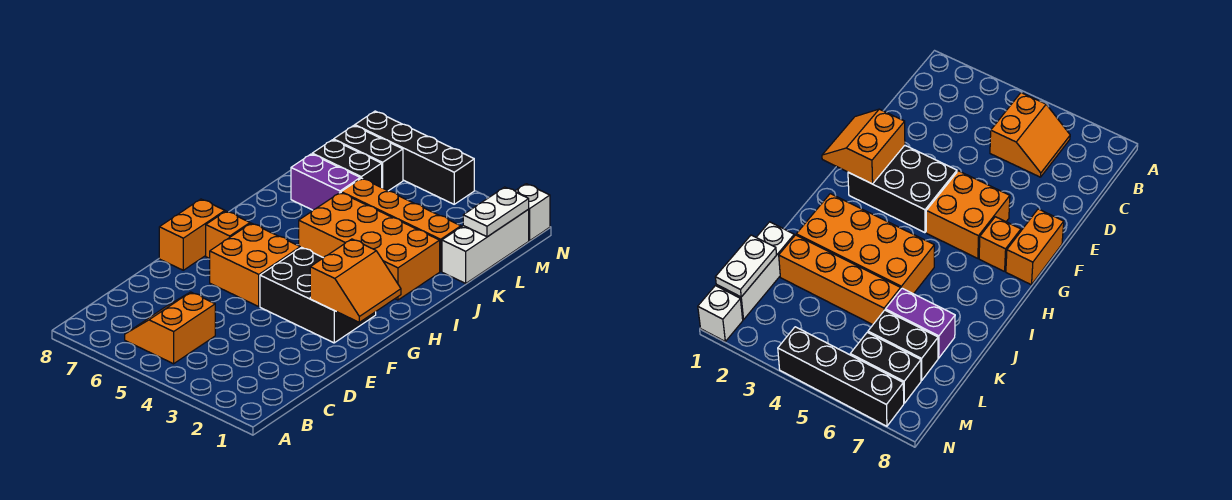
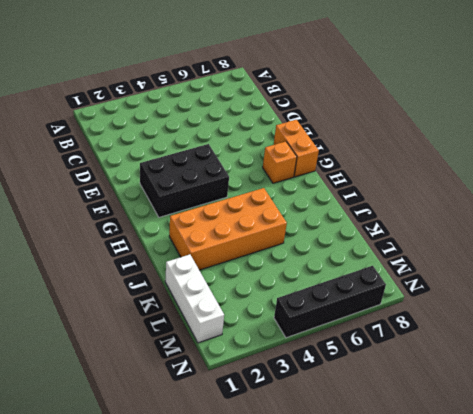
none -> orange slope B5:C6 level 1 top 5
none -> orange brick F5:G6 level 1
none -> orange brick K2:K5 level 1

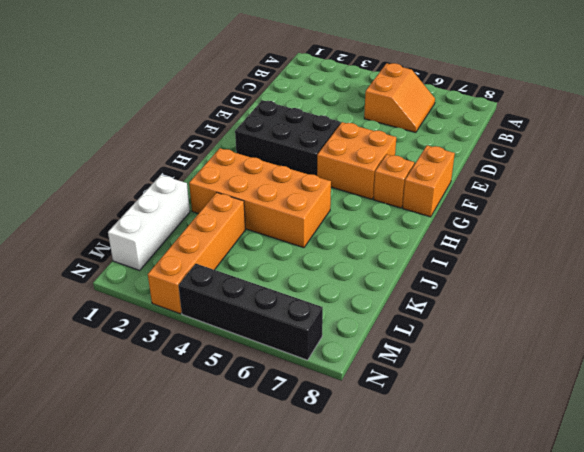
orange brick K3:N3 level 1 -> orange brick K2:K5 level 1
none -> purple brick K6:K7 level 1
none -> black brick L6:L7 level 1
none -> black brick M6:M7 level 1

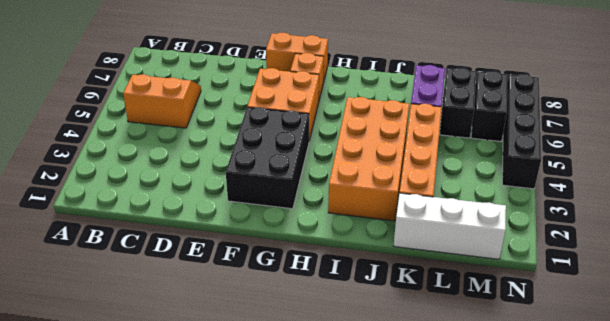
none -> white brick N1 level 1
none -> orange slope F1:G2 level 2 top 2
none -> white plate L1:M1 level 2

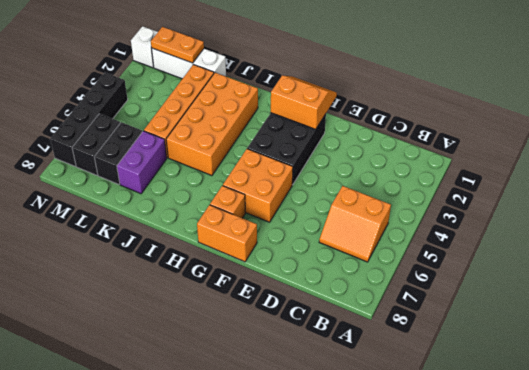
orange plate L1:M1 level 2 -> white plate L1:M1 level 2

